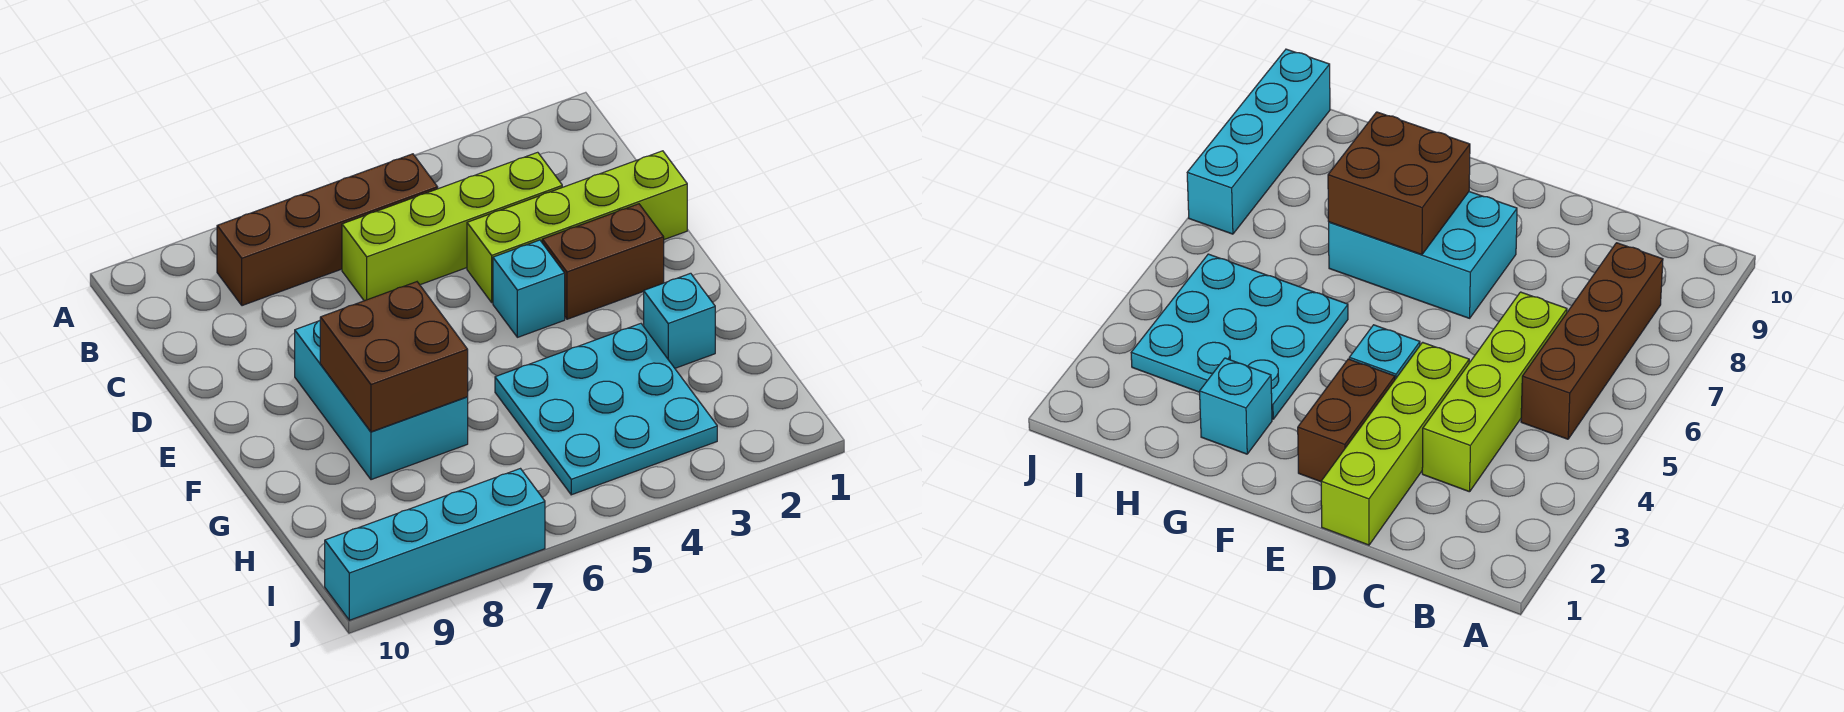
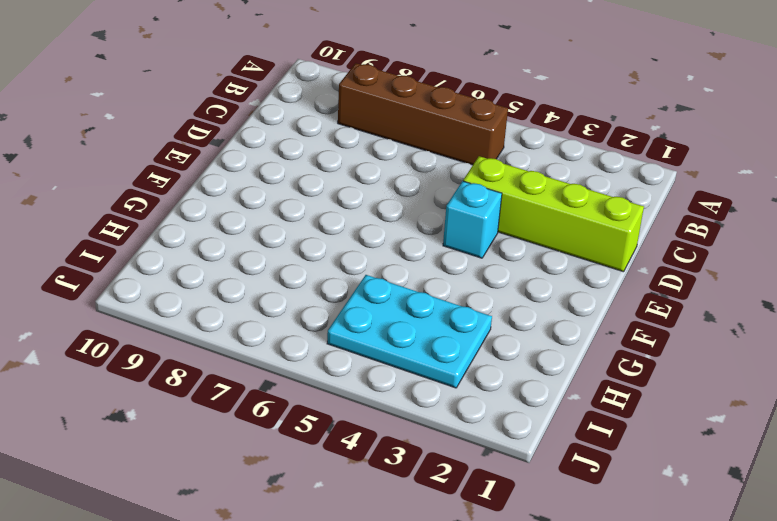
cyan plate H3:I5 level 1 -> cyan plate G3:I5 level 1
none -> lime brick C3:C6 level 1
none -> brown brick E2:E3 level 1

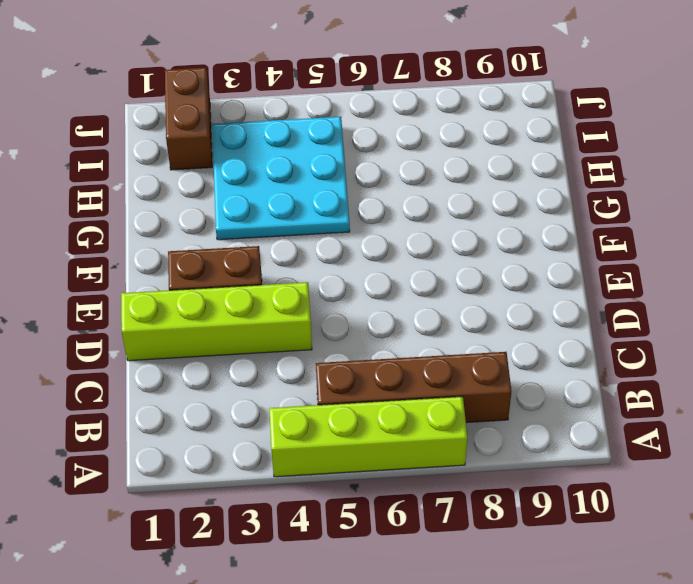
lime brick A4:A7 level 1 -> lime brick C3:C6 level 1
brown brick I2:J2 level 1 -> none
none -> cyan brick E4 level 1
none -> cyan brick E7:G8 level 1

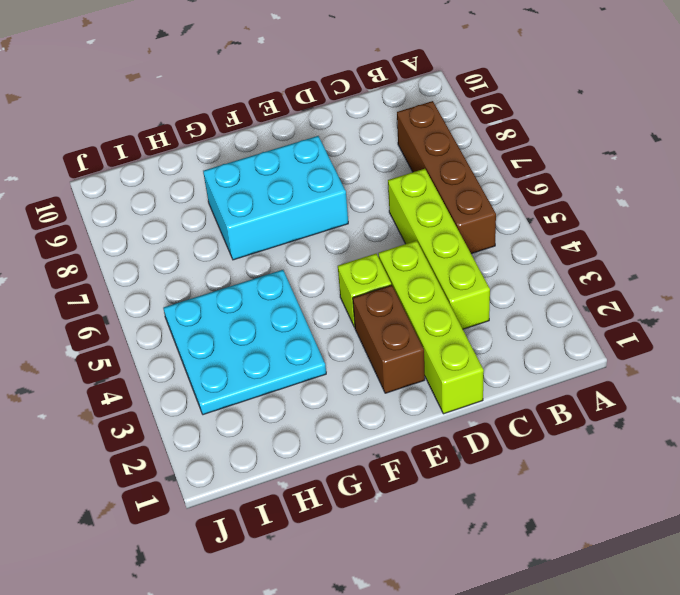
lime brick E4 level 1 -> cyan brick E4 level 1
none -> cyan brick G2 level 1
none -> cyan brick J7:J10 level 1

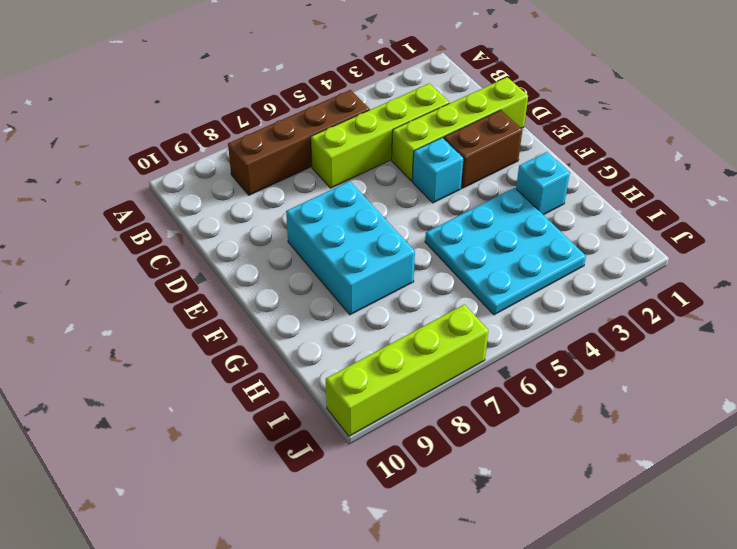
lime brick J7:J10 level 1 -> cyan brick J7:J10 level 1
none -> brown brick F7:G8 level 2

